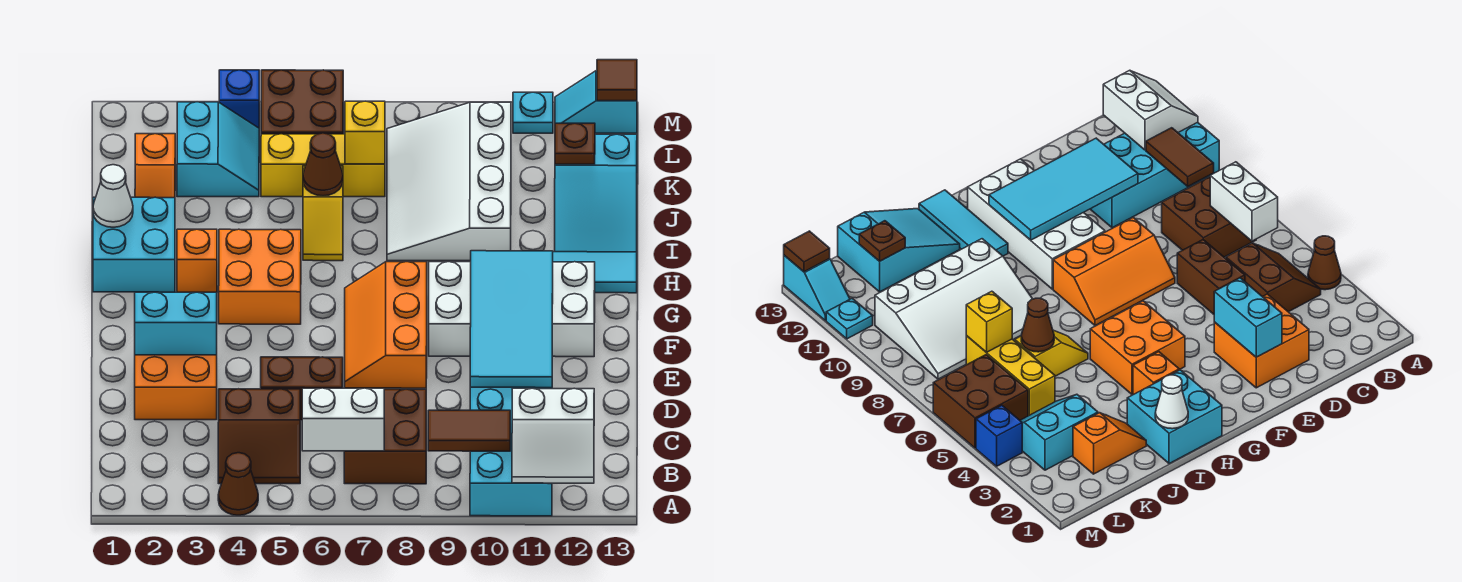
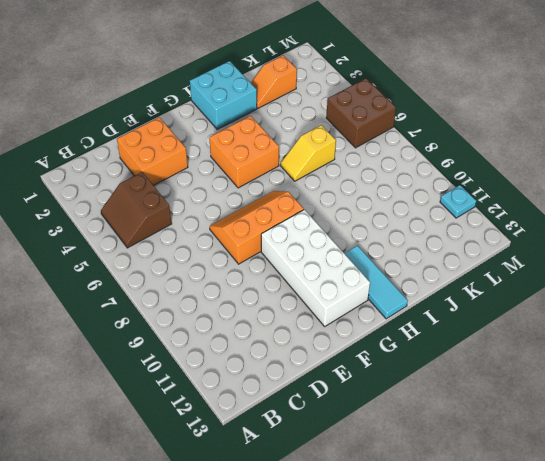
none -> brown cone A4 level 1
none -> cyan brick A10:D11 level 1
none -> brown brick B7:C8 level 1
none -> brown brick D5:D6 level 1

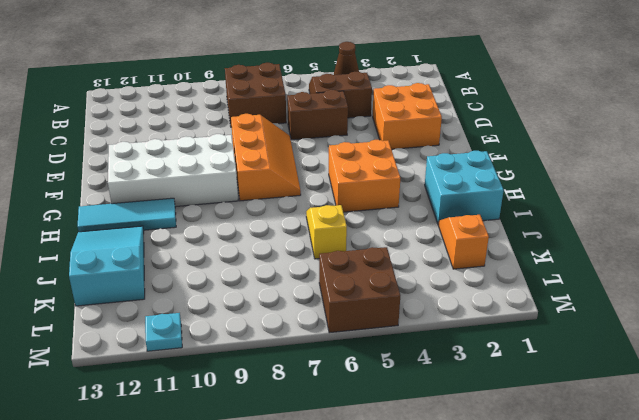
none -> cyan brick A10:D11 level 1
none -> orange brick H3 level 1
none -> white slope I8:L10 level 1 top 10
none -> cyan slope K3:L4 level 1 top 3

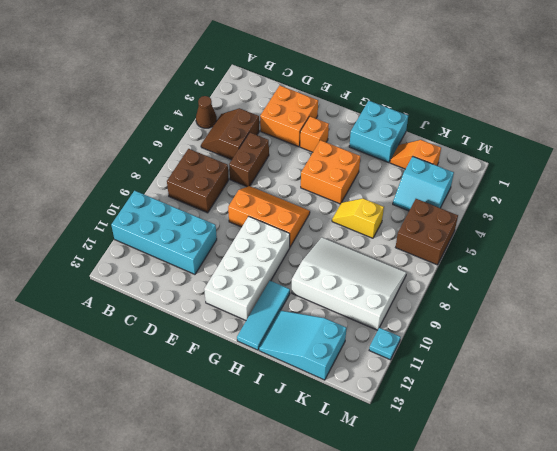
orange brick F3 level 1 -> orange brick H3 level 1
none -> yellow brick K5:K7 level 1
none -> blue brick M4 level 1
none -> cyan slope M12:M13 level 1 top 13
none -> white slope A11:B12 level 2 top B

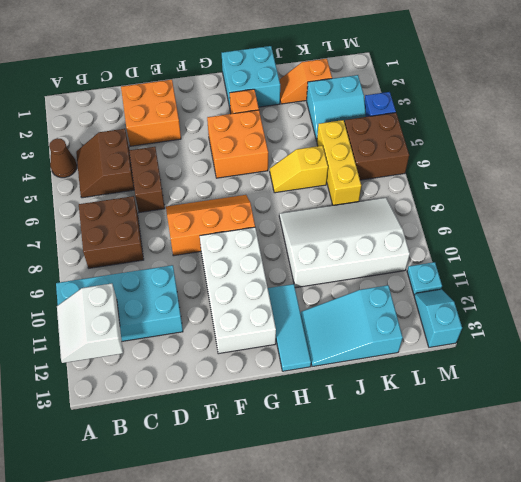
none -> white brick B6:B7 level 2
none -> brown tile B9:B10 level 2
none -> cyan tile D10:G11 level 2
none -> cyan brick E2:E3 level 2

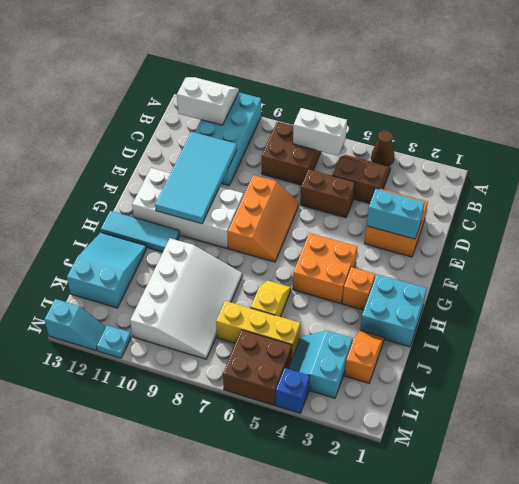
none -> brown tile B9:B10 level 2
none -> white cone I1 level 2
none -> brown cone J6 level 2
none -> yellow brick K7 level 2

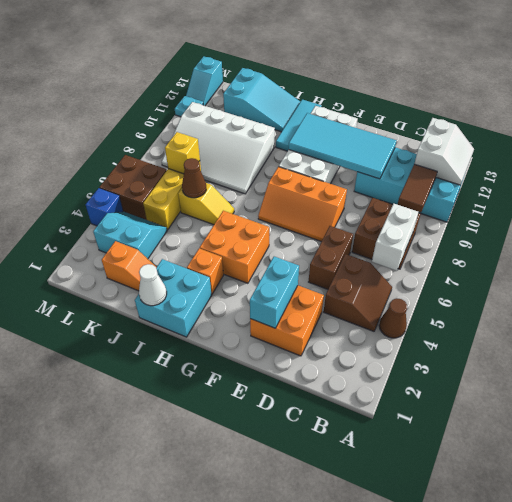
none -> brown plate K12 level 2
none -> brown tile M13 level 2

